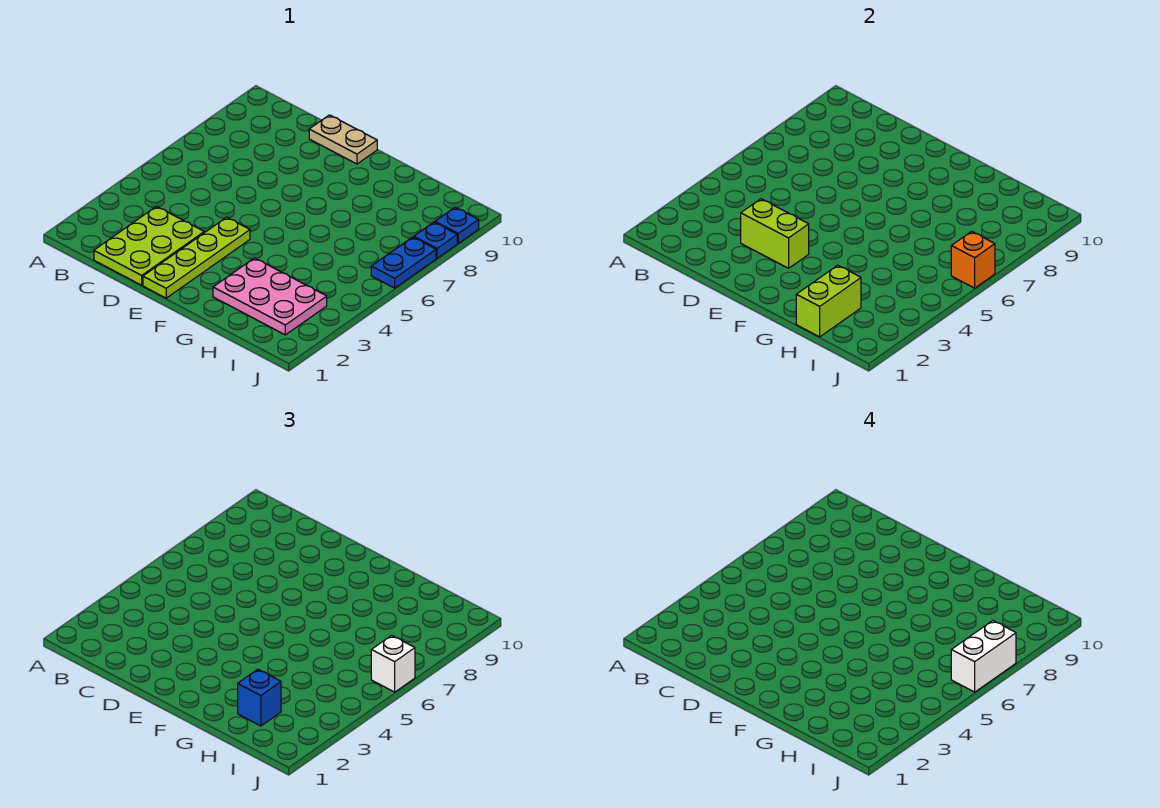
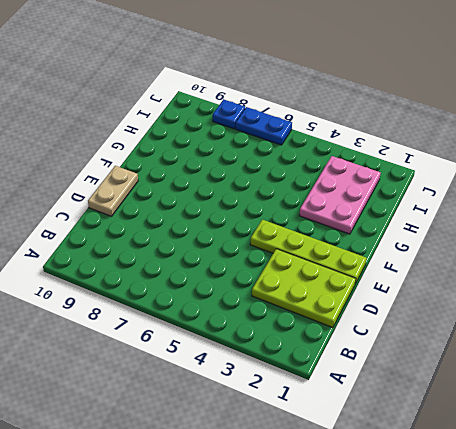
none -> blue plate J9 level 1
none -> lime brick D3:E3 level 2
none -> lime brick H1:H2 level 2

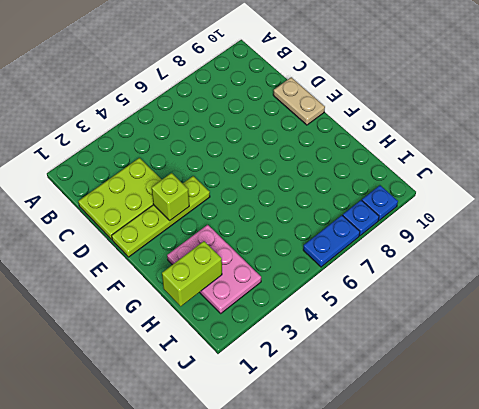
lime brick E3 level 2 -> lime brick D3:E3 level 2
none -> orange brick J6 level 2
none -> blue brick H2 level 3
none -> white brick J6 level 3

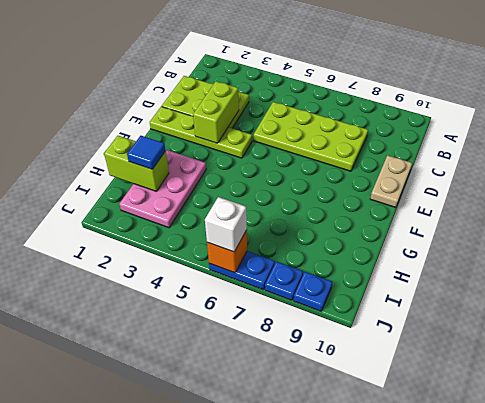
lime plate C5:D8 level 1 -> none
blue tile H2 level 3 -> blue brick H2 level 3
none -> white brick J6:J7 level 4

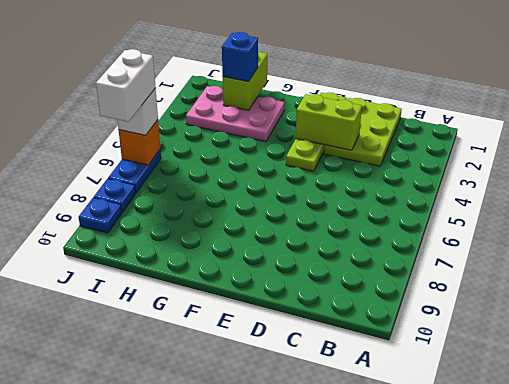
none -> tan plate D10:E10 level 1

